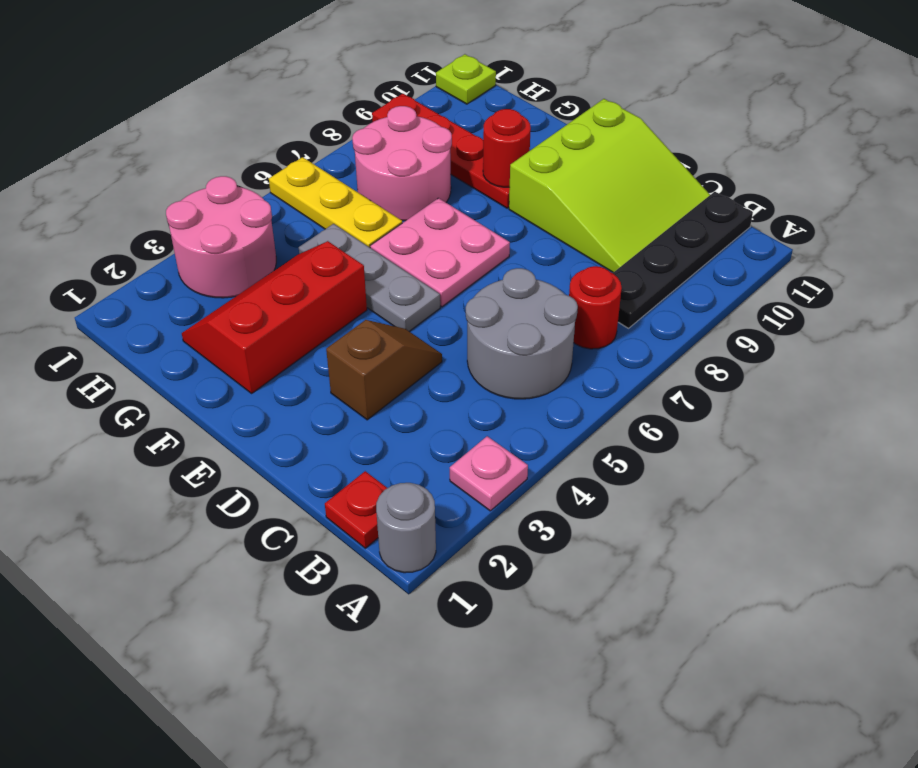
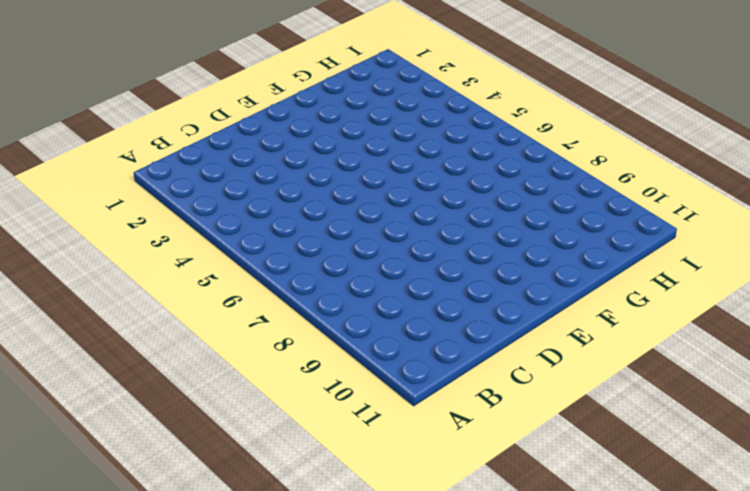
none -> grey round brick A1 level 1
none -> pink plate A3 level 1
none -> red plate B1 level 1

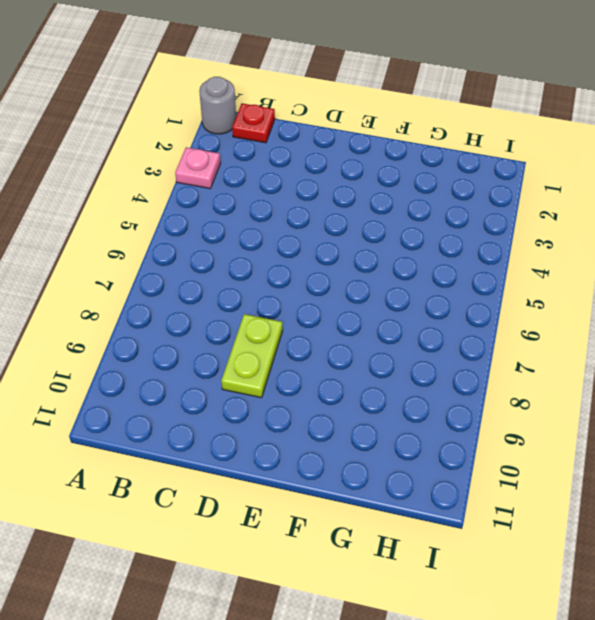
lime plate D8:D9 level 1 -> lime slope C9:E11 level 1 top E
none -> grey round brick B5:C6 level 1
none -> red round brick B7 level 1
none -> black plate B8:B11 level 1

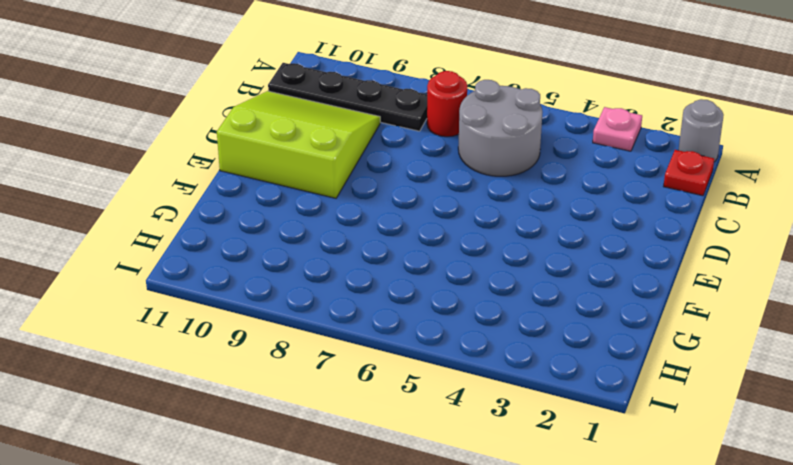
none -> brown slope D3:D4 level 1 top 3
none -> grey plate E5:G5 level 1
none -> pink plate E6:F7 level 1

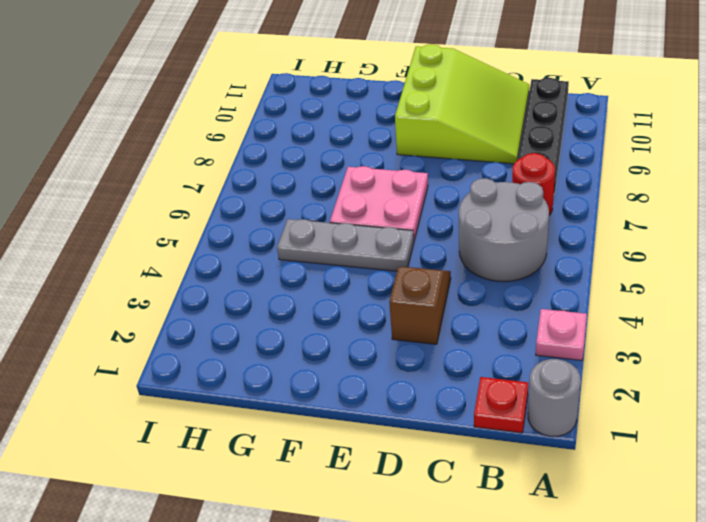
none -> red slope F2:G4 level 1 top F
none -> red plate F9:I9 level 1
none -> yellow plate G6:I6 level 1

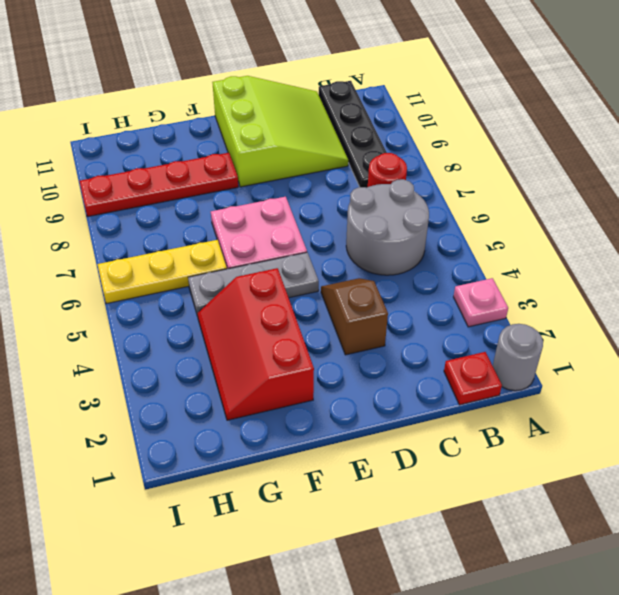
none -> pink round brick G7:H8 level 1
none -> pink round brick H3:I4 level 1
none -> lime plate I11 level 1

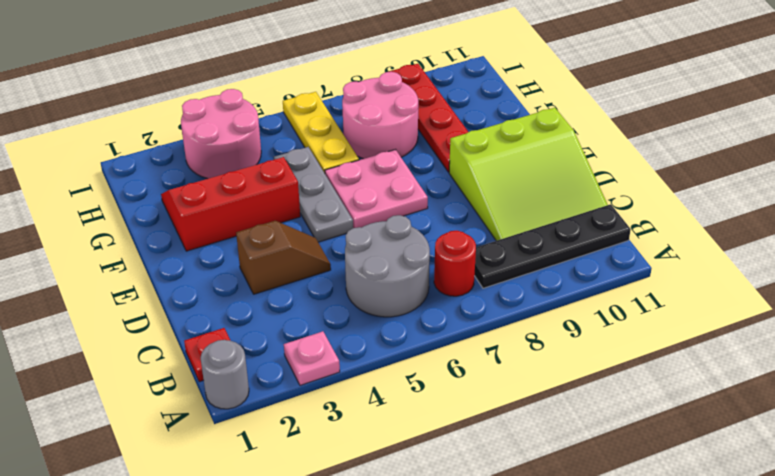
none -> lime plate I11 level 1
none -> red round brick F9 level 2

